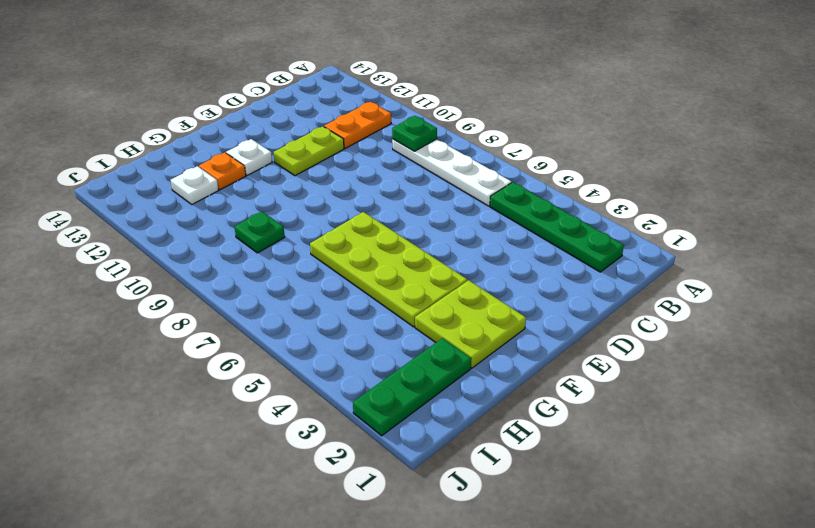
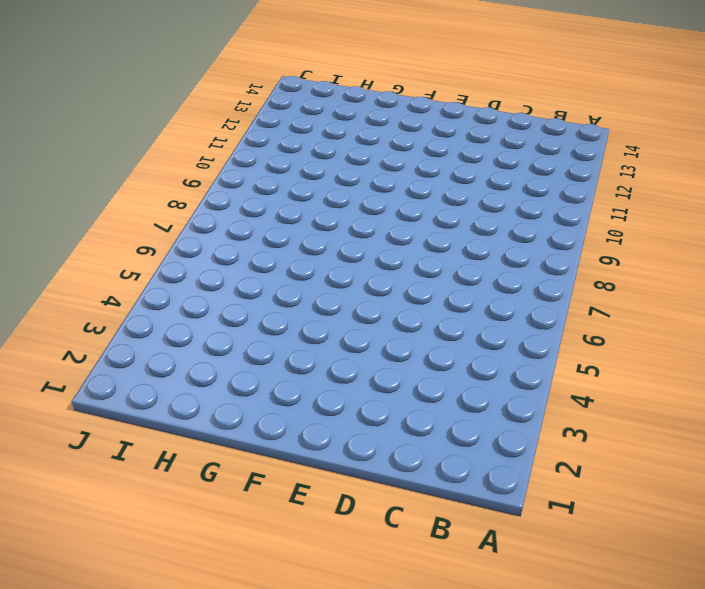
none -> green plate B2:B5 level 1
none -> white plate B6:B9 level 1
none -> orange plate B11:C11 level 1

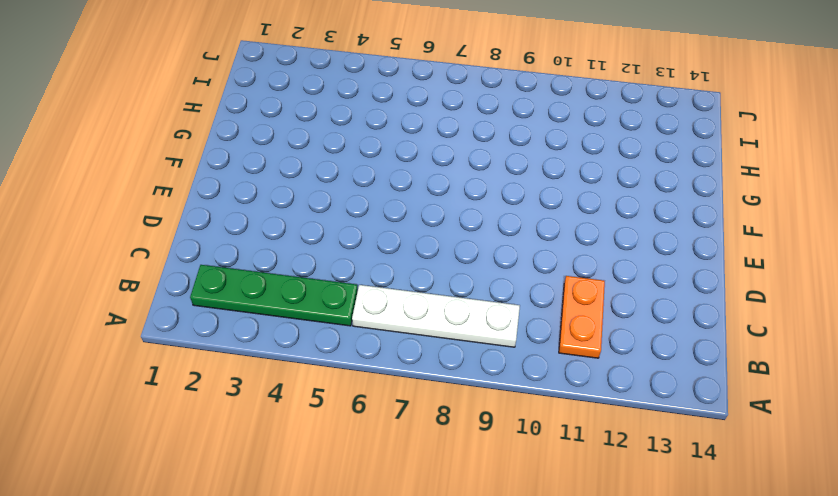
none -> lime plate D11:E11 level 1
none -> lime plate F2:G3 level 1
none -> lime plate F4:G7 level 1

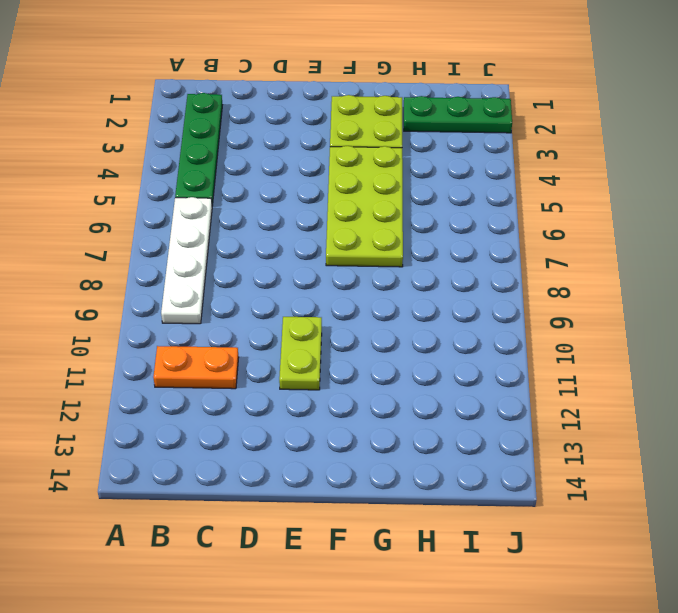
lime plate E10:E11 level 1 -> lime plate D11:E11 level 1
none -> white plate F12 level 1
none -> orange plate G12 level 1
none -> green plate H9 level 1

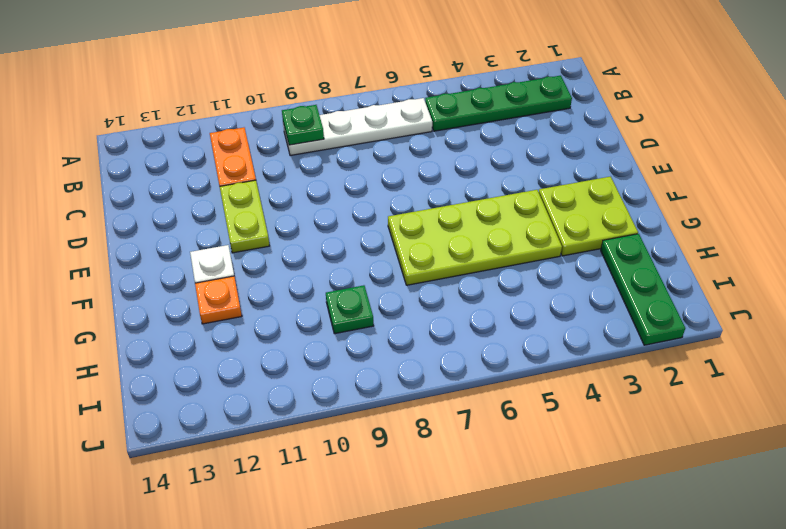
none -> white plate H12 level 1

